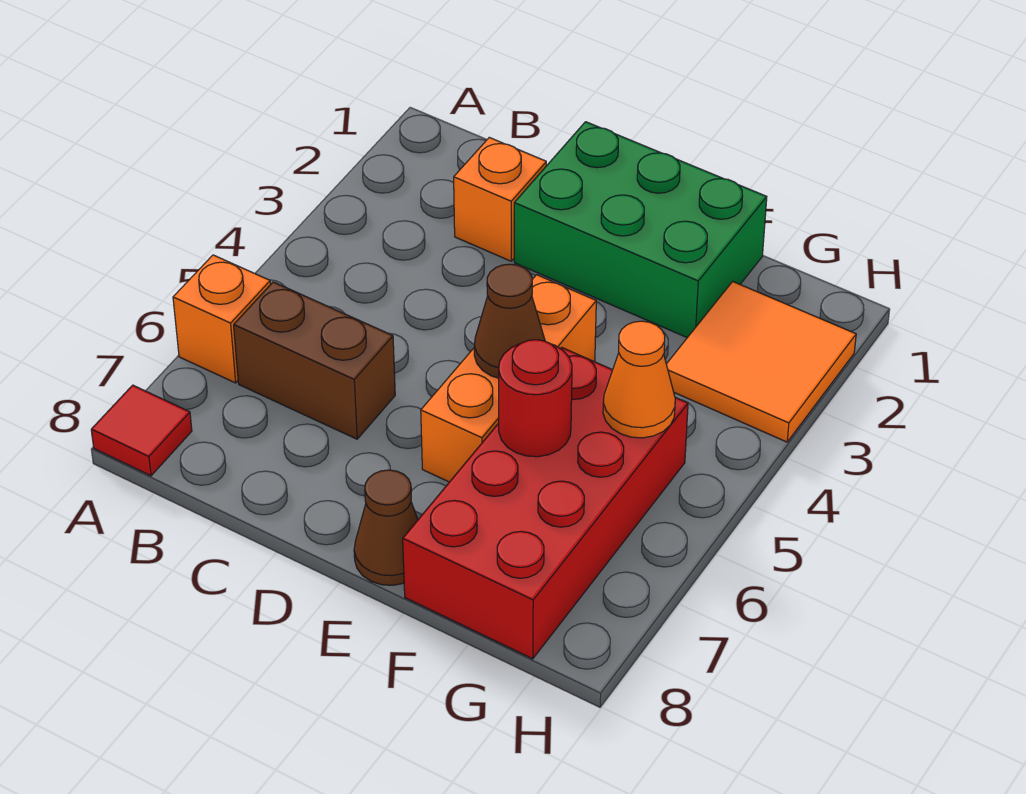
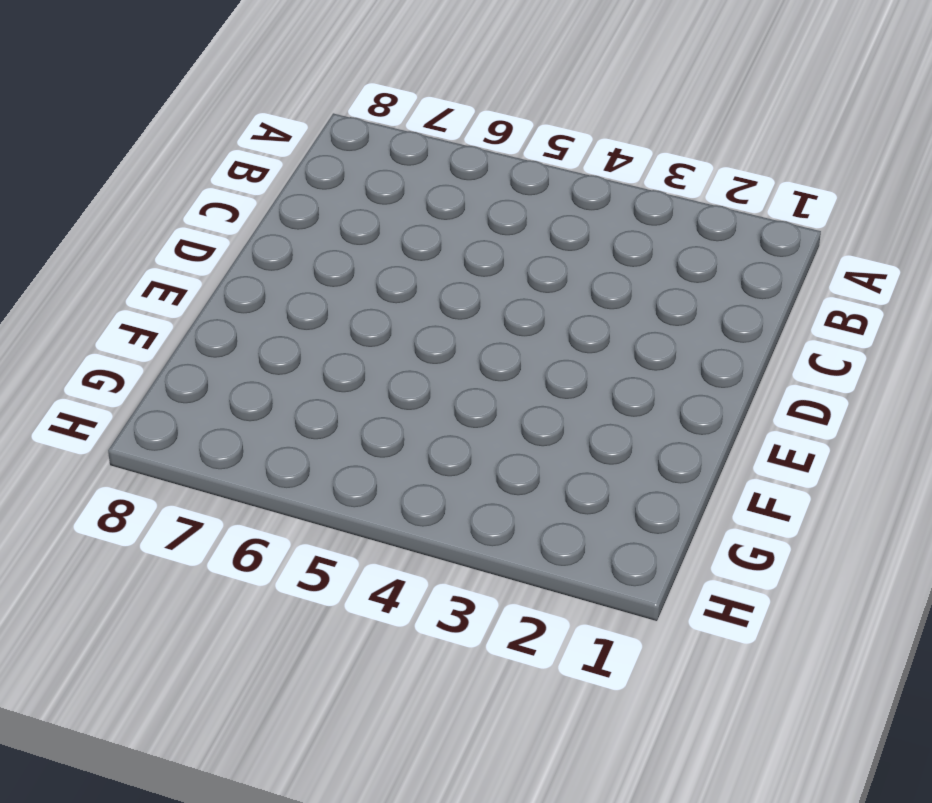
none -> orange brick A6 level 1
none -> red tile A8 level 1
none -> brown brick B6:C6 level 1

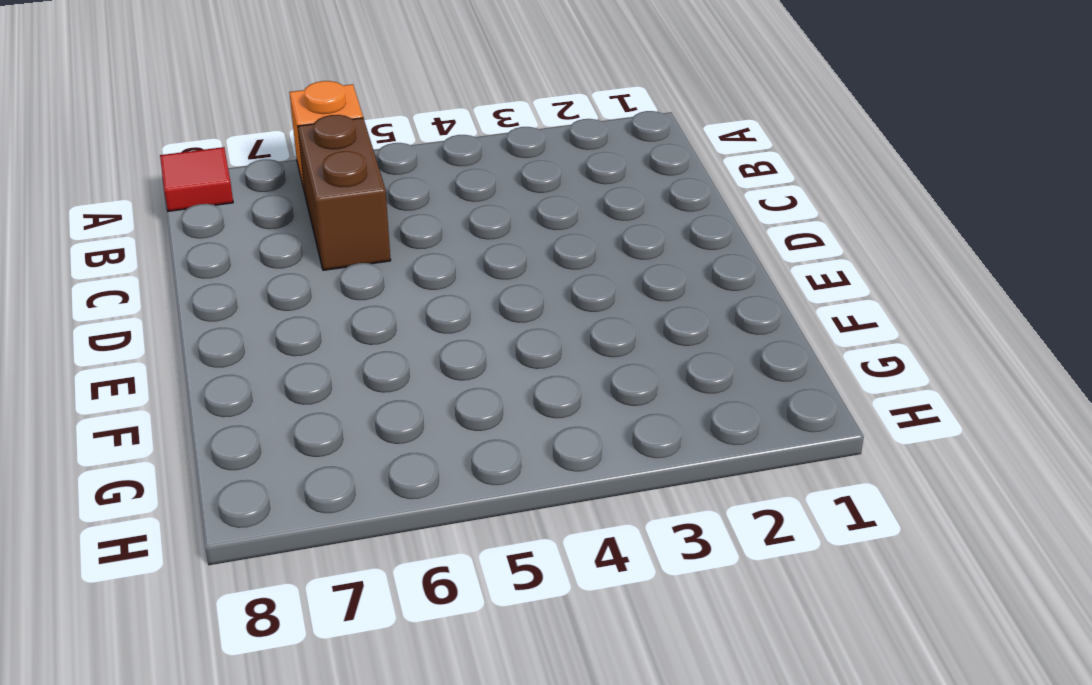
none -> orange brick C2 level 1
none -> green brick D1:F2 level 1
none -> orange brick E4:E6 level 1

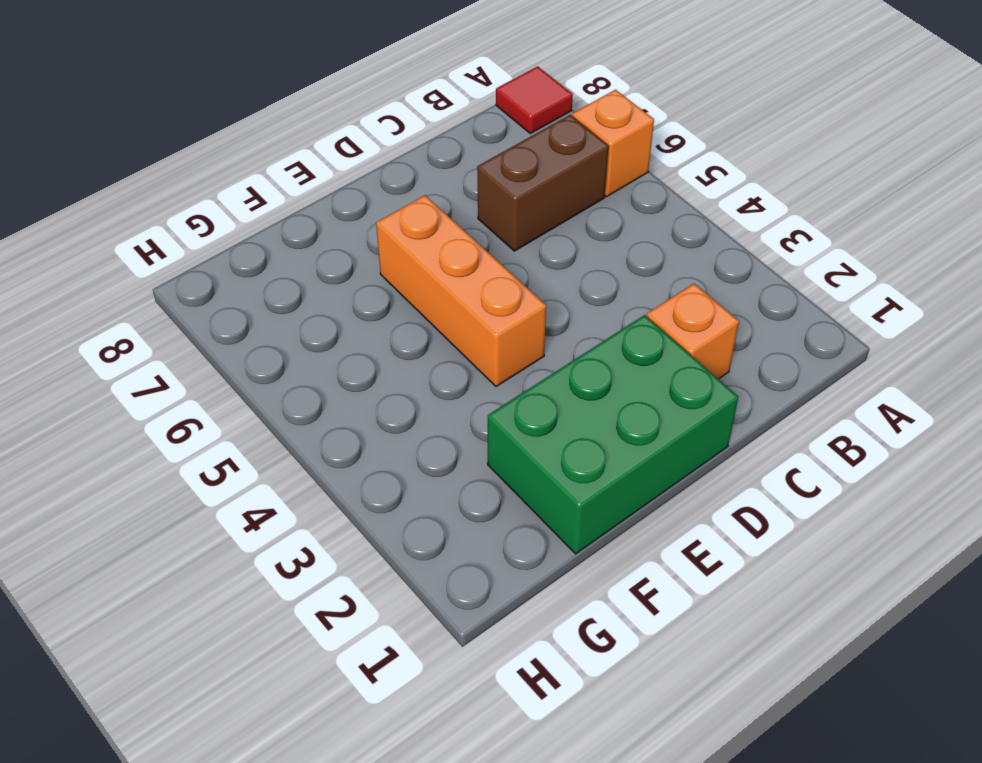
none -> brown cone E8 level 1
none -> red brick F5:G8 level 1
none -> orange tile G2:H3 level 1

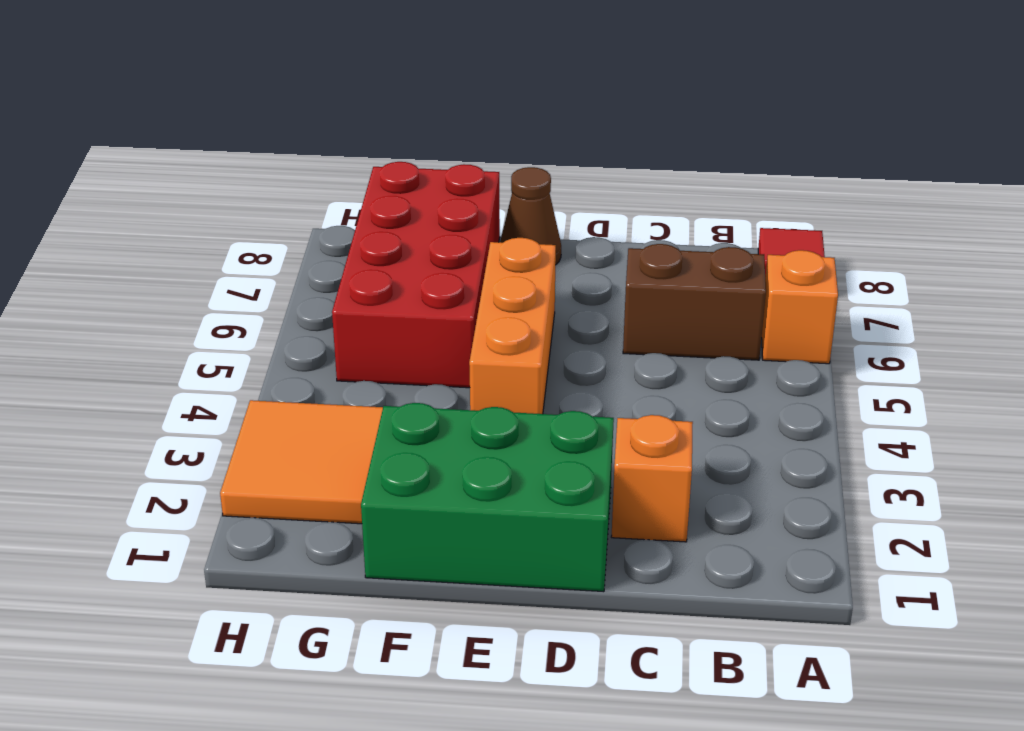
none -> brown cone E5 level 2
none -> red round brick F6 level 2
none -> orange cone G5 level 2

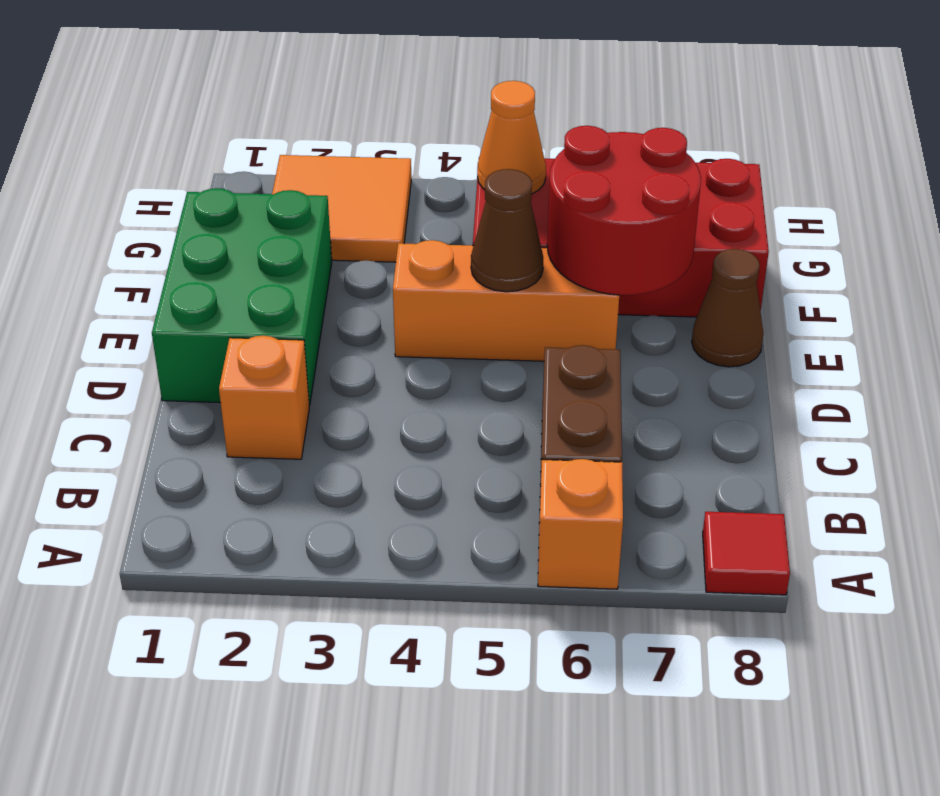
red round brick E6:F7 level 2 -> red round brick F6 level 2

